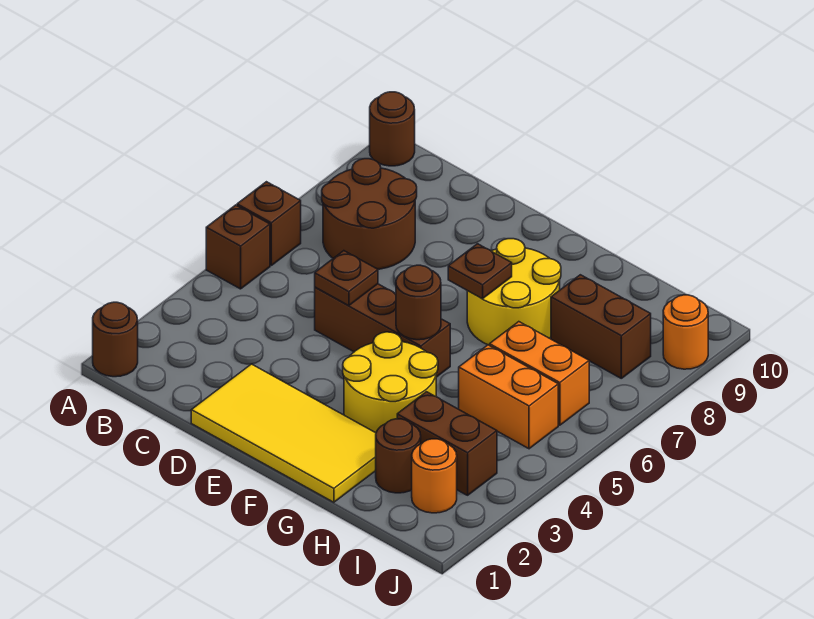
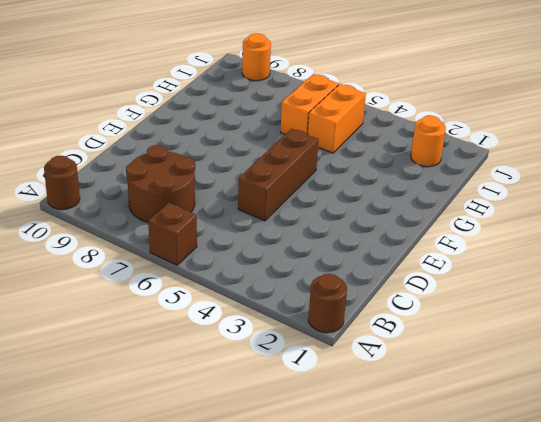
none -> brown brick A5 level 1
none -> yellow tile D1:G2 level 1
none -> yellow round brick F3:G4 level 1

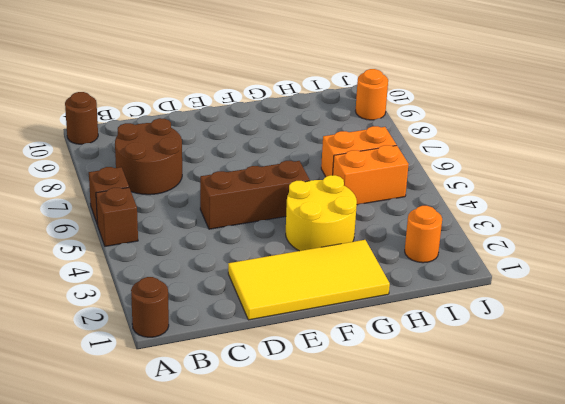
none -> yellow round brick F7:G8 level 1
none -> brown round brick H2 level 1
none -> brown brick H3:I3 level 1

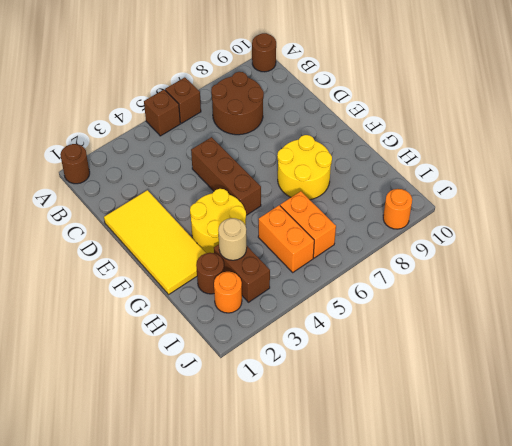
tan round brick H3 level 2 -> none
none -> brown brick H8:I8 level 1
none -> brown plate D5 level 2
none -> brown round brick F5 level 2

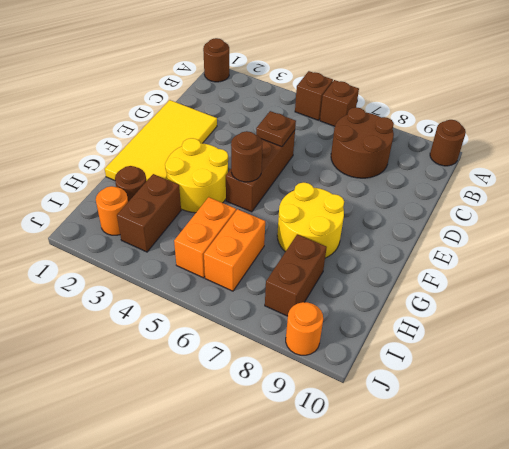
none -> brown plate F7 level 2

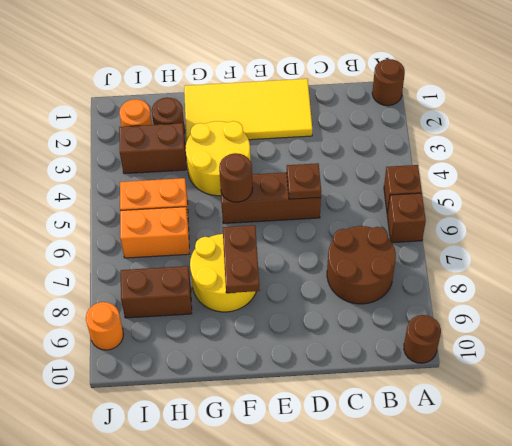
brown plate F7:F8 level 2 -> brown plate F7 level 2

